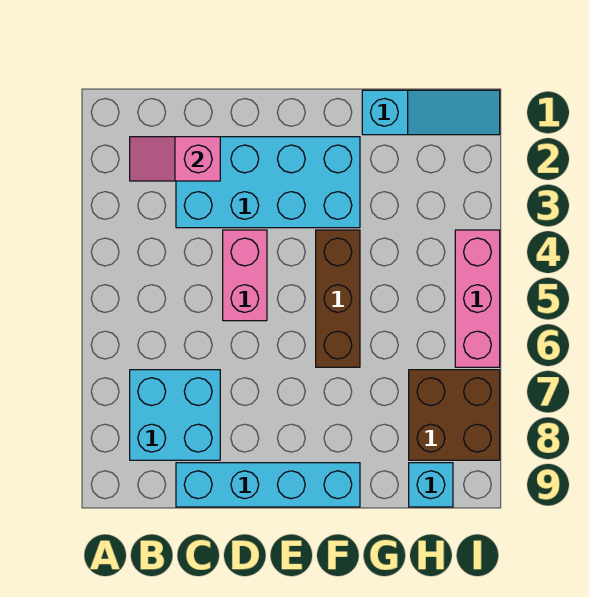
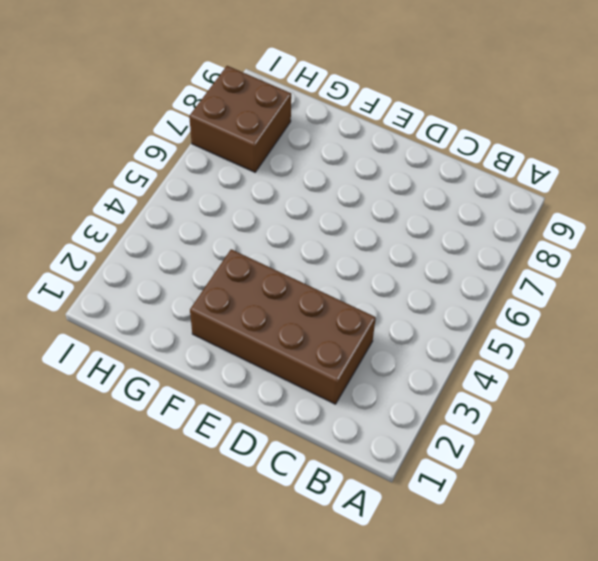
brown brick C2:F3 level 1 -> cyan brick C2:F3 level 1
none -> cyan brick B7:C8 level 1
none -> cyan brick C9:F9 level 1

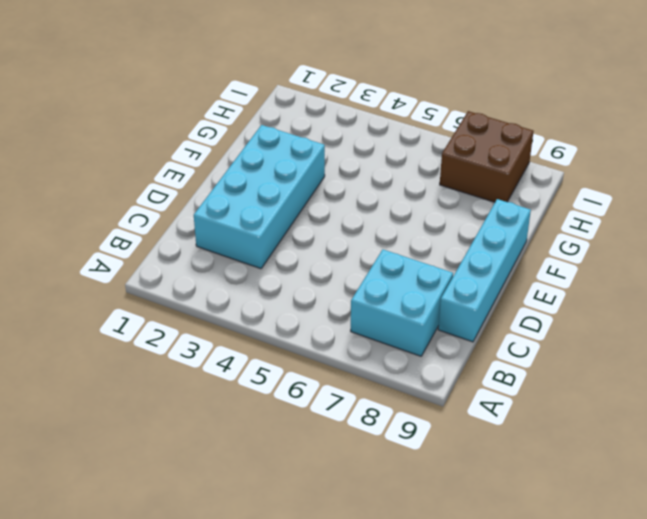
none -> pink brick D4:D5 level 1
none -> brown brick F4:F6 level 1

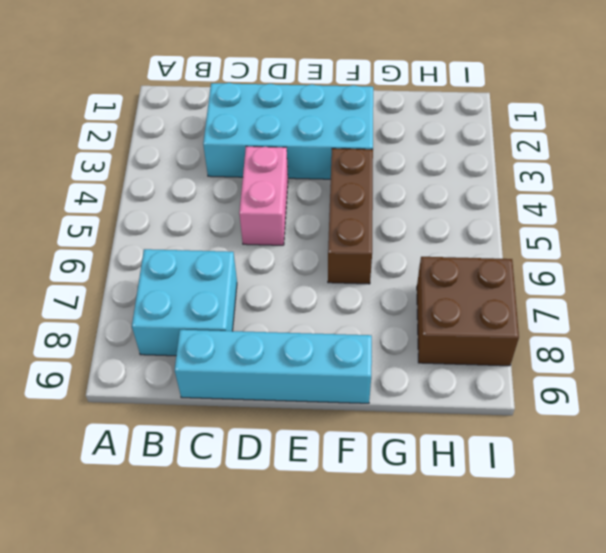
none -> cyan slope G1:I1 level 1 top G
none -> cyan brick H9 level 1

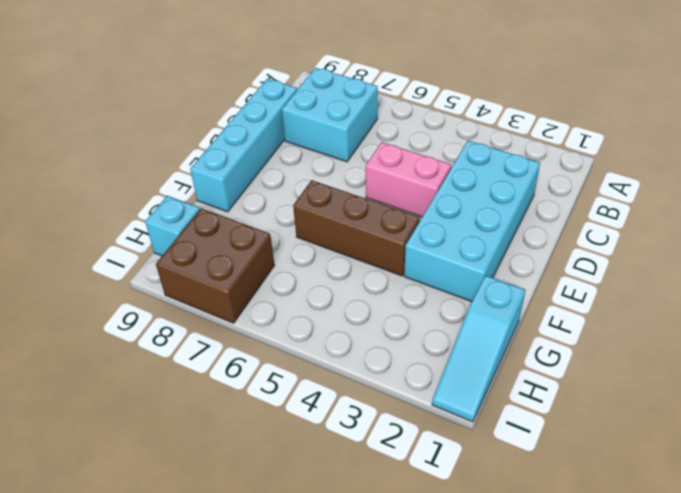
none -> pink brick I4:I6 level 1
none -> pink slope B2:C2 level 2 top C

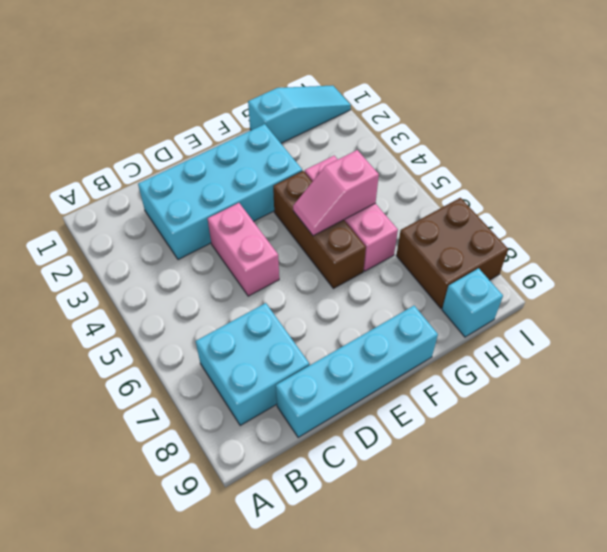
pink slope F5:G5 level 2 top G -> pink slope B2:C2 level 2 top C
pink brick G4:G6 level 1 -> pink brick I4:I6 level 1

